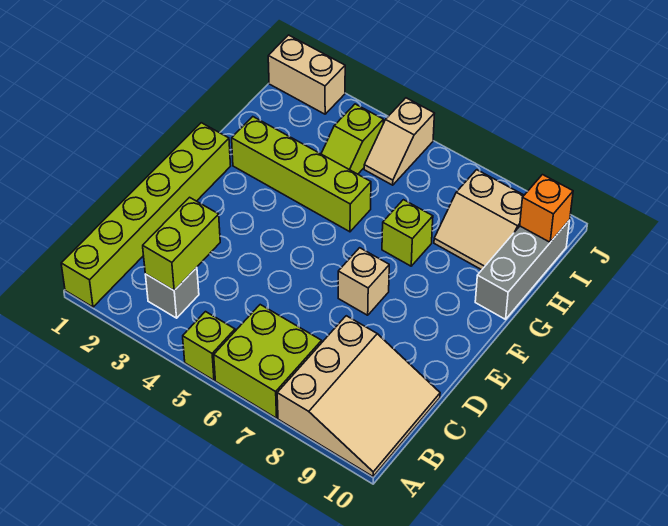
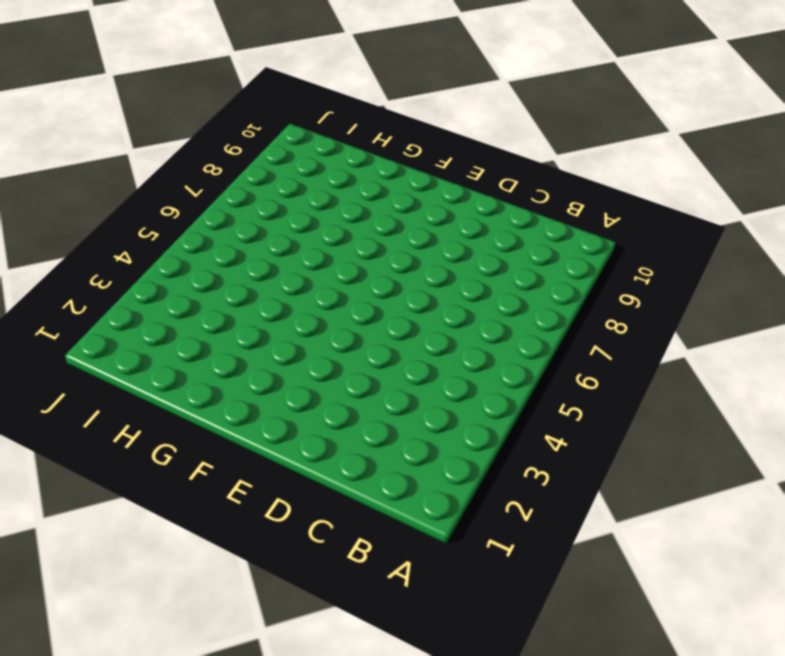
none -> lime brick A1:F1 level 1
none -> lime brick A5 level 1
none -> lime brick A6:B7 level 1

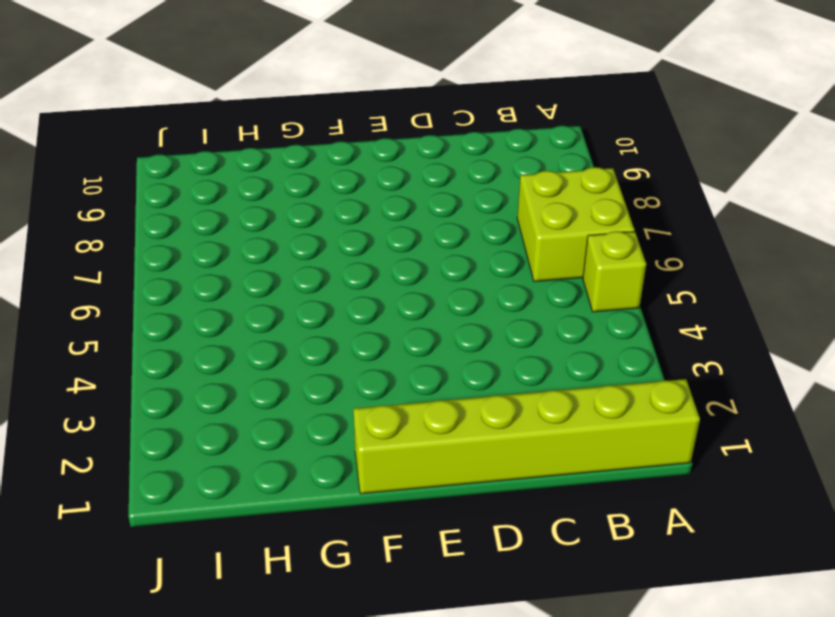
none -> tan slope A8:C10 level 1 top 8
none -> grey brick B3 level 1
none -> tan brick E7 level 1

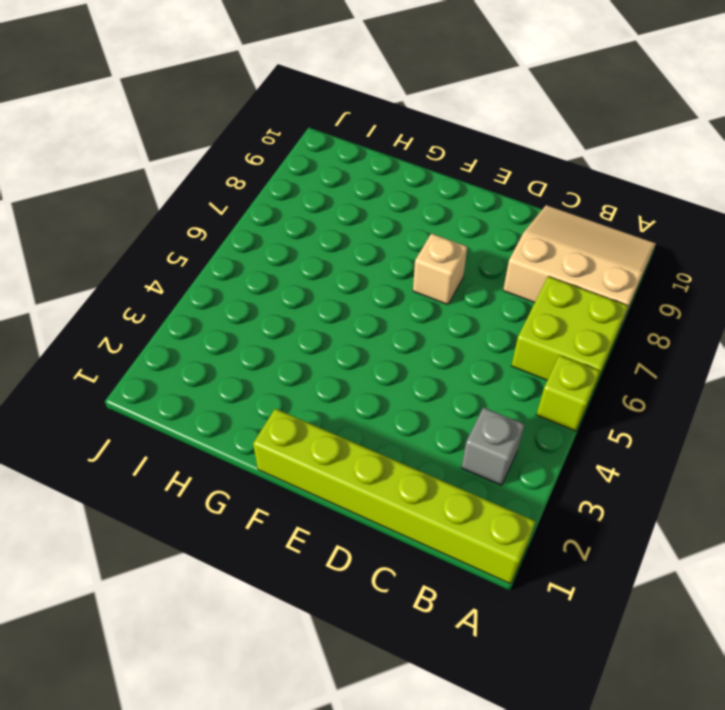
none -> lime brick G2:G5 level 1
none -> lime brick G7 level 1
none -> grey brick G10:I10 level 1

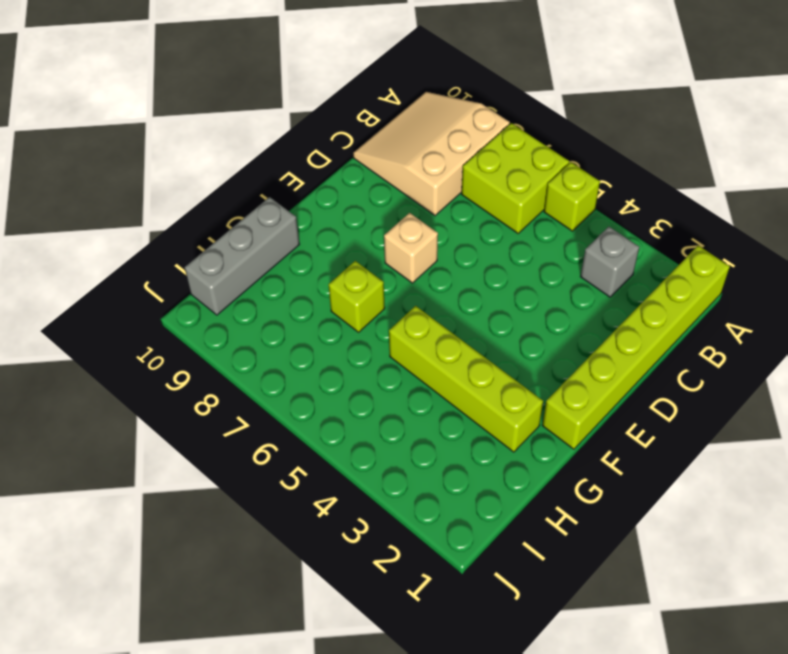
none -> lime slope H4:I4 level 1 top I
none -> tan slope H8:I9 level 1 top I
none -> tan slope I5:J5 level 1 top J

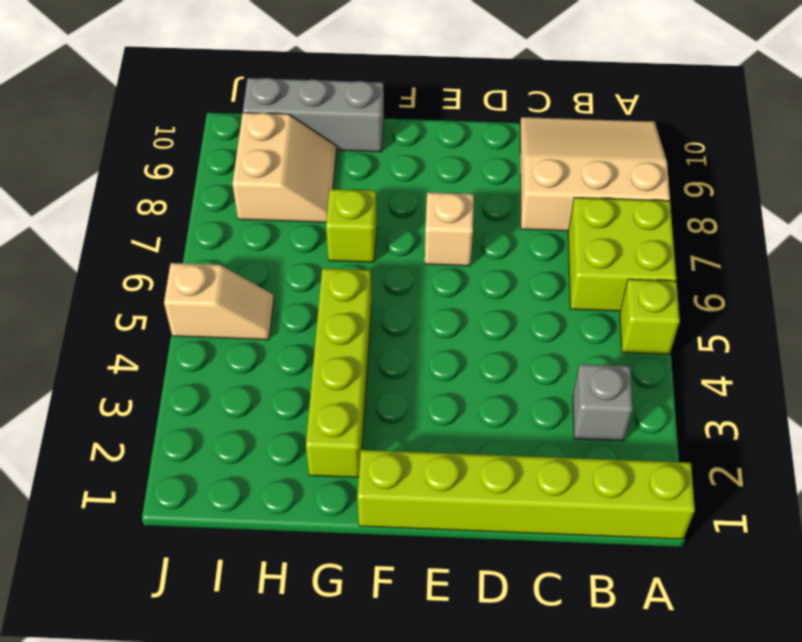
none -> lime slope H4:I4 level 1 top I
none -> tan brick J1:J2 level 1
none -> lime brick B3:C3 level 2

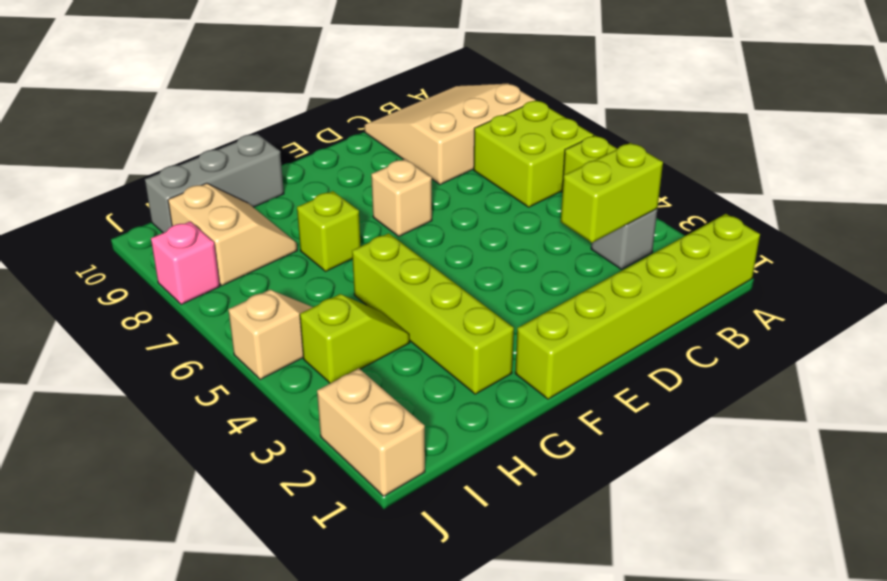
pink brick J8 level 1 -> none
none -> orange brick I10 level 2

